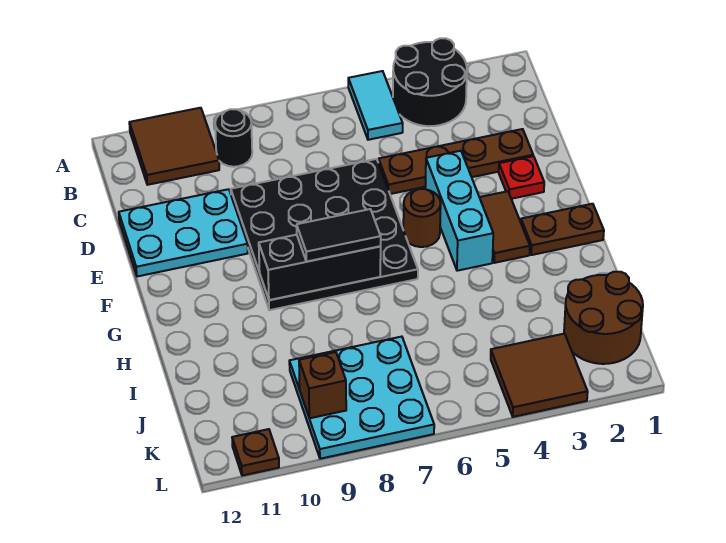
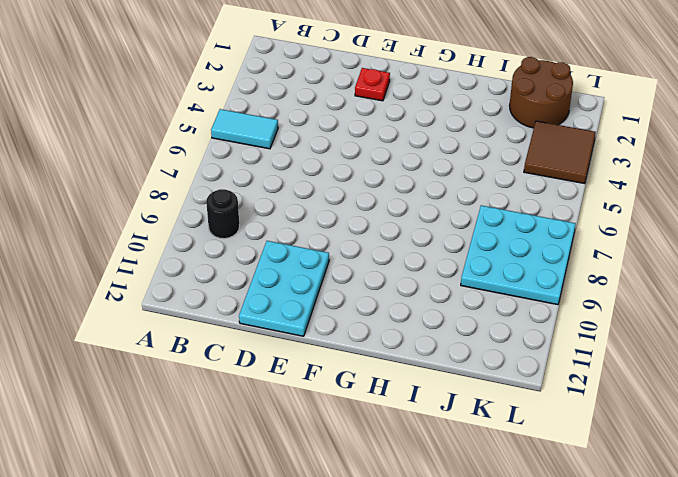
none -> black round brick A3:B4 level 1
none -> brown tile A10:B11 level 1
none -> brown plate D2:D5 level 1

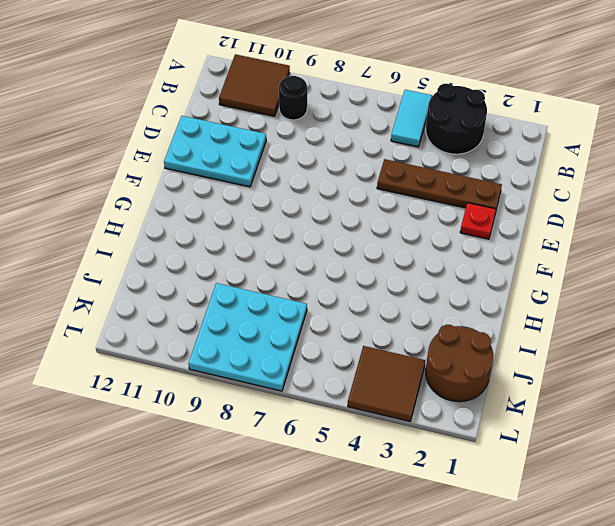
none -> black plate D6:G9 level 1
none -> cyan brick E4:G4 level 1
none -> brown tile F3:G3 level 1

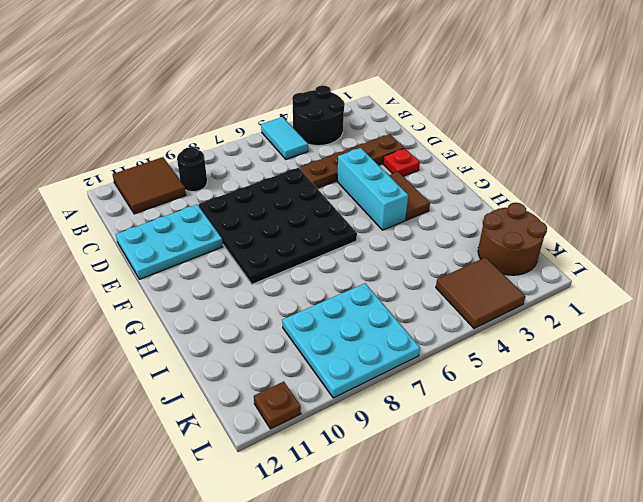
none -> brown round brick F5 level 1
none -> brown plate G1:G2 level 1
none -> black brick G7:G9 level 2

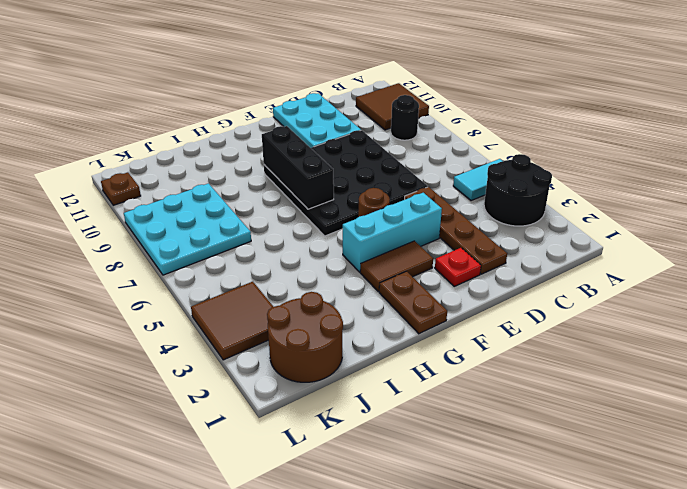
none -> brown brick K9 level 2
none -> black tile G7:G8 level 3

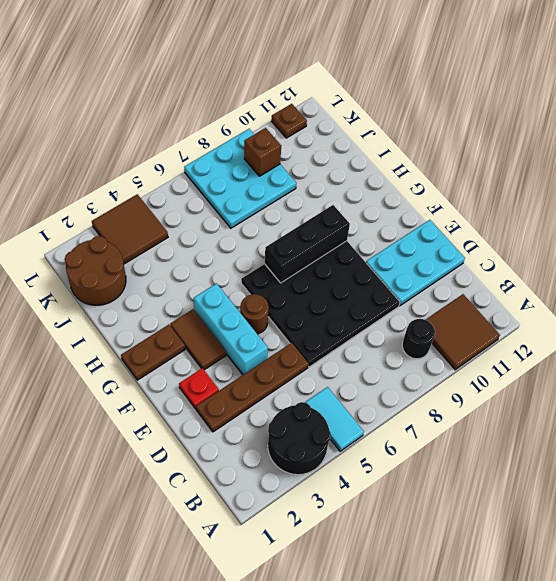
none -> black tile G7:G8 level 3

